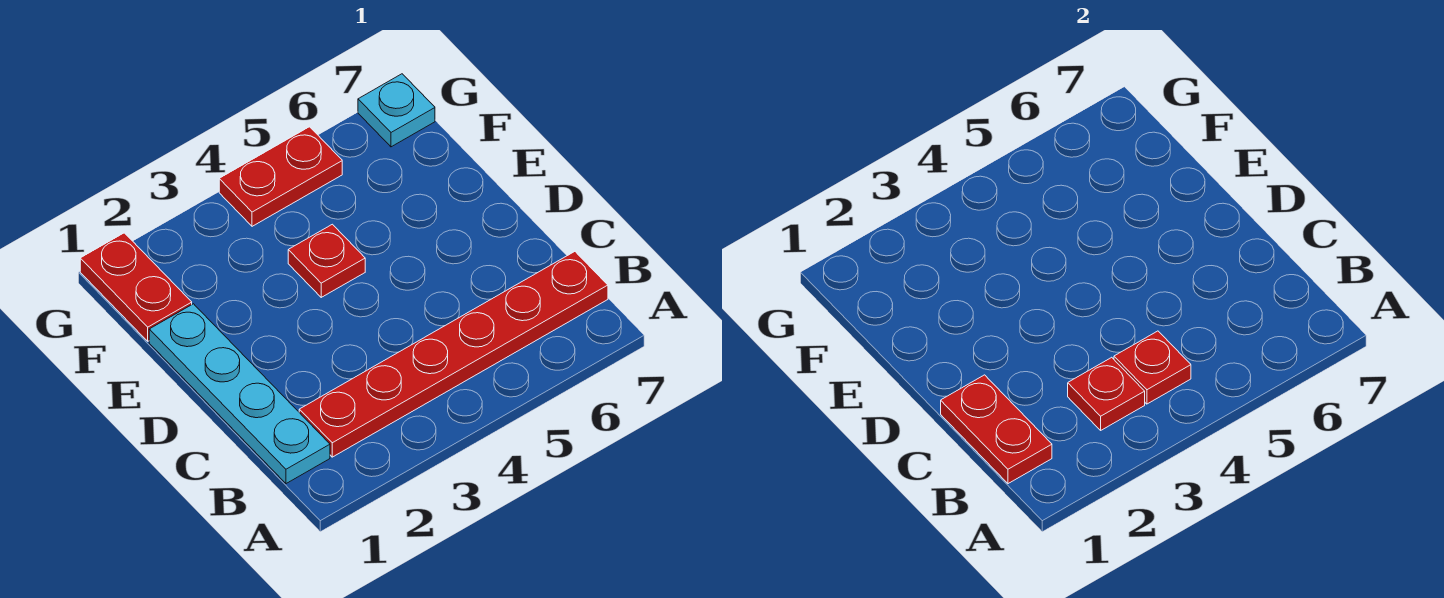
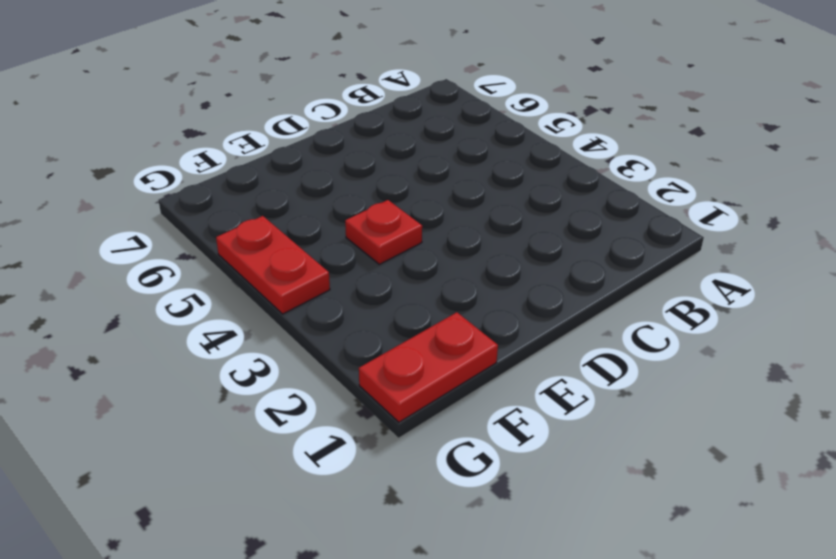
none -> cyan plate B1:E1 level 1
none -> red plate B2:B7 level 1

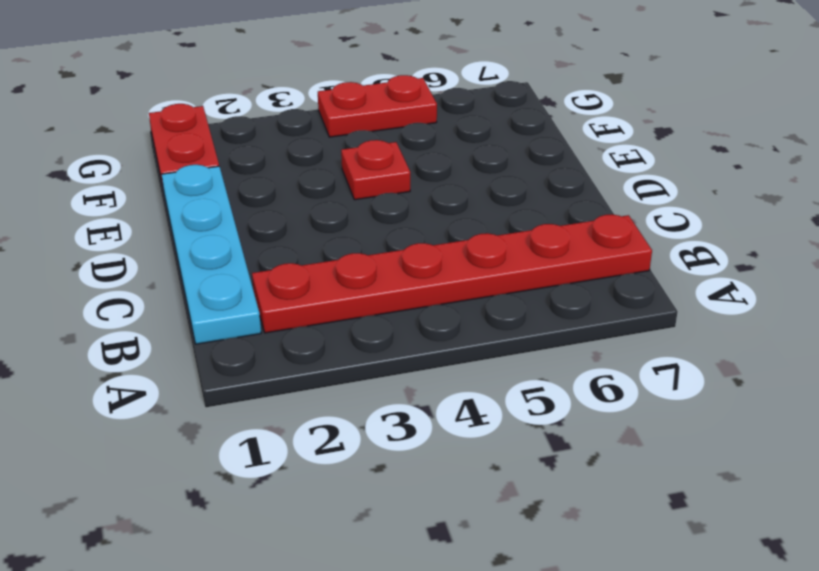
none -> cyan plate G7 level 1
none -> red plate B1:C1 level 2

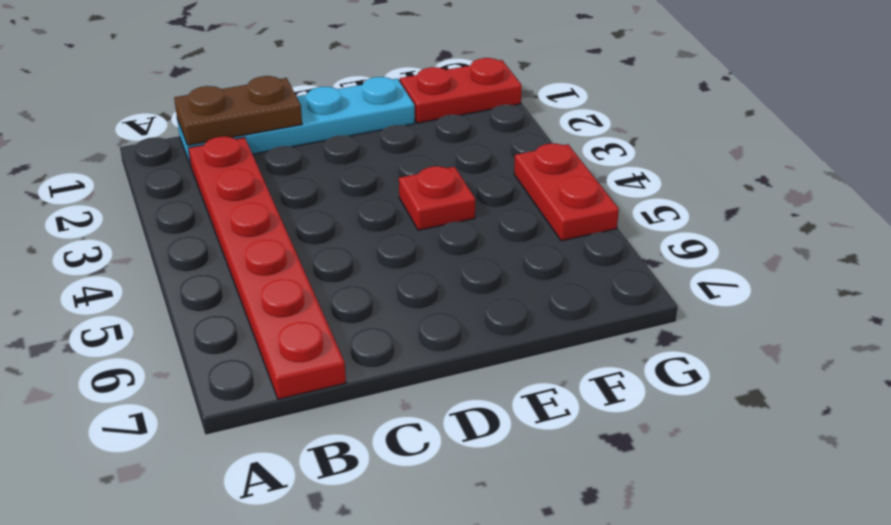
brown plate B1:C1 level 2 -> red plate B1:C1 level 2
none -> cyan plate G7 level 1
none -> red plate B3 level 2

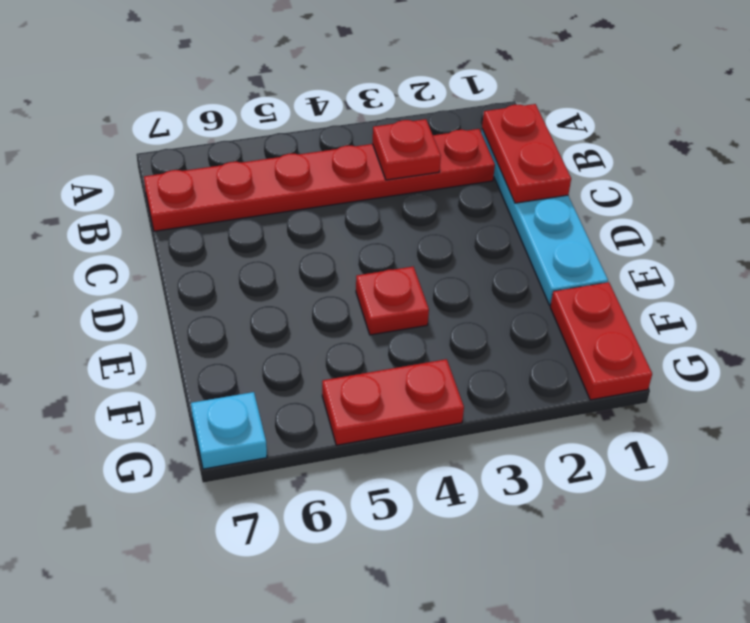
none -> red plate B4 level 2

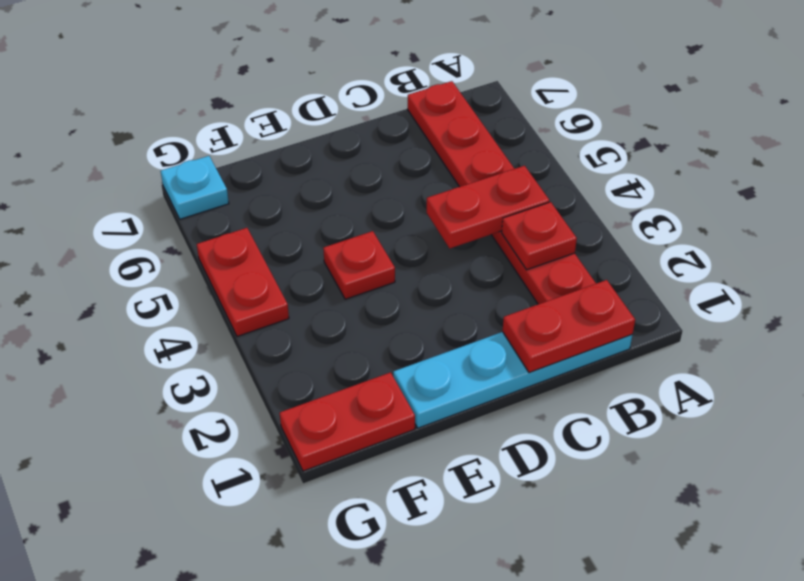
red plate B4:C4 level 2 -> red plate B4 level 2

